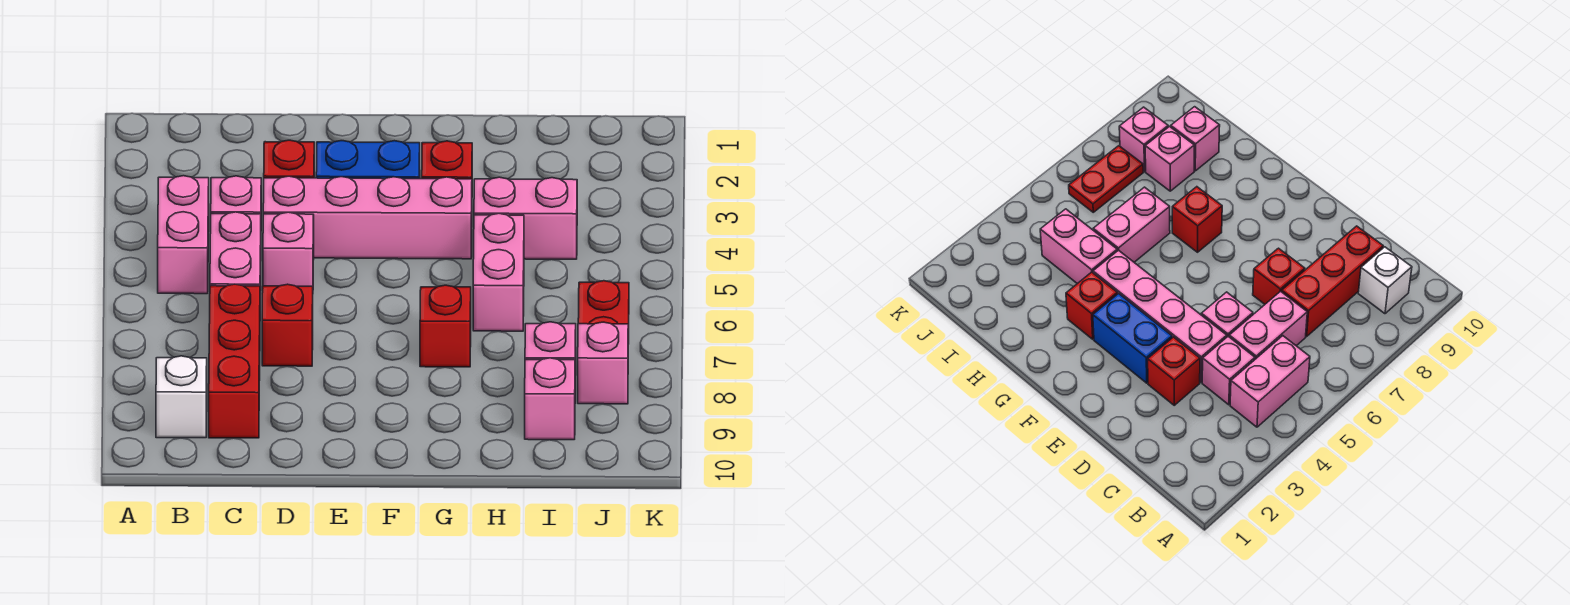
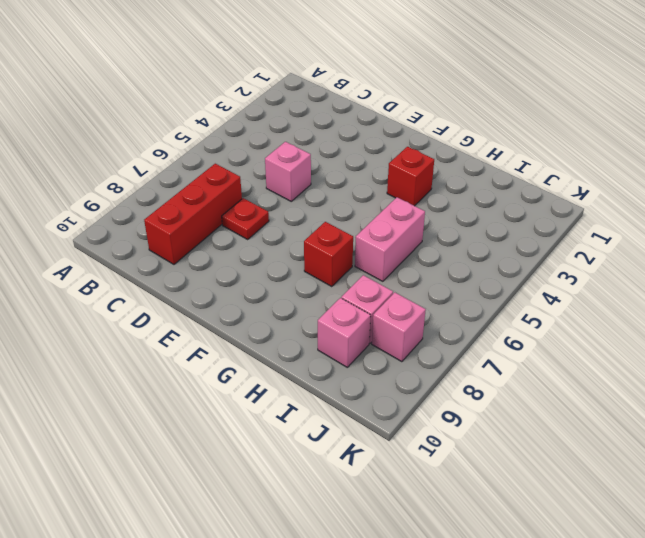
red plate D7 level 1 -> red brick D7 level 1
none -> pink brick B4:B5 level 1
none -> white brick B9 level 1
none -> pink brick C4 level 1

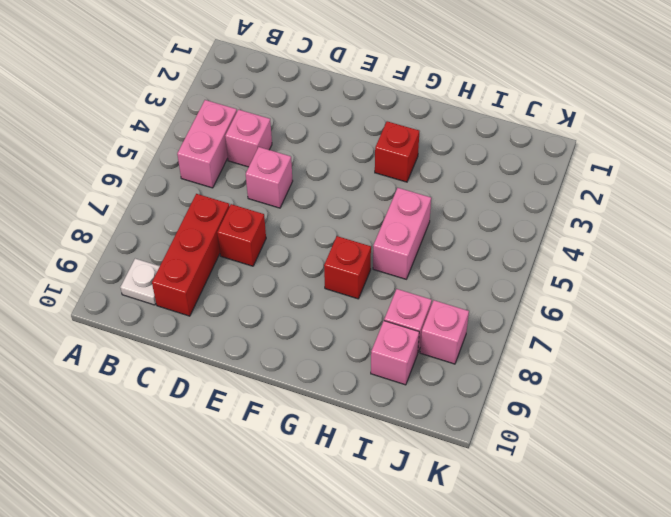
white plate B9 level 1 -> white brick B9 level 1
none -> pink brick C5:C6 level 1
none -> red brick D3 level 1
none -> pink brick D4:G4 level 1

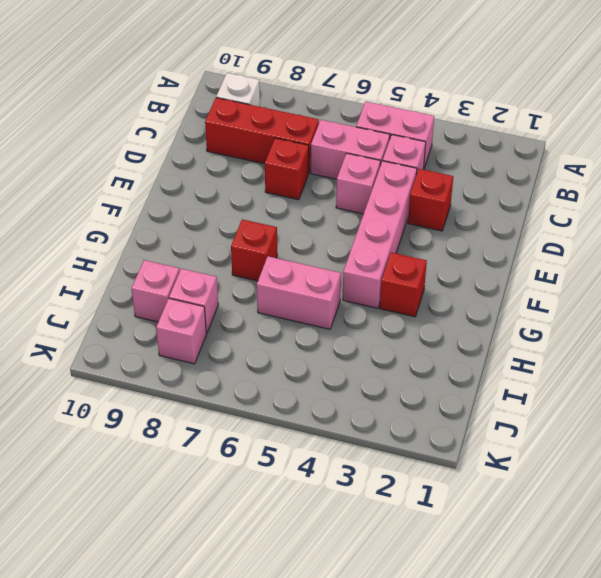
none -> blue brick E3:F3 level 1
none -> pink brick H4:I4 level 1
none -> red plate J6:J7 level 1

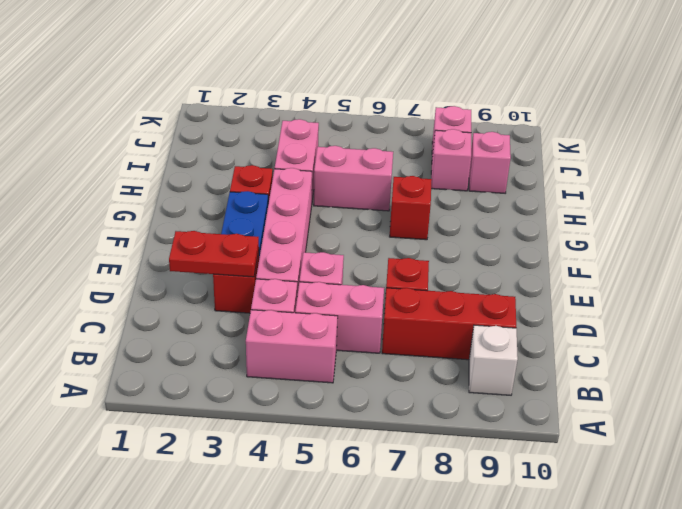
red plate D2:D3 level 2 -> red plate J6:J7 level 1

